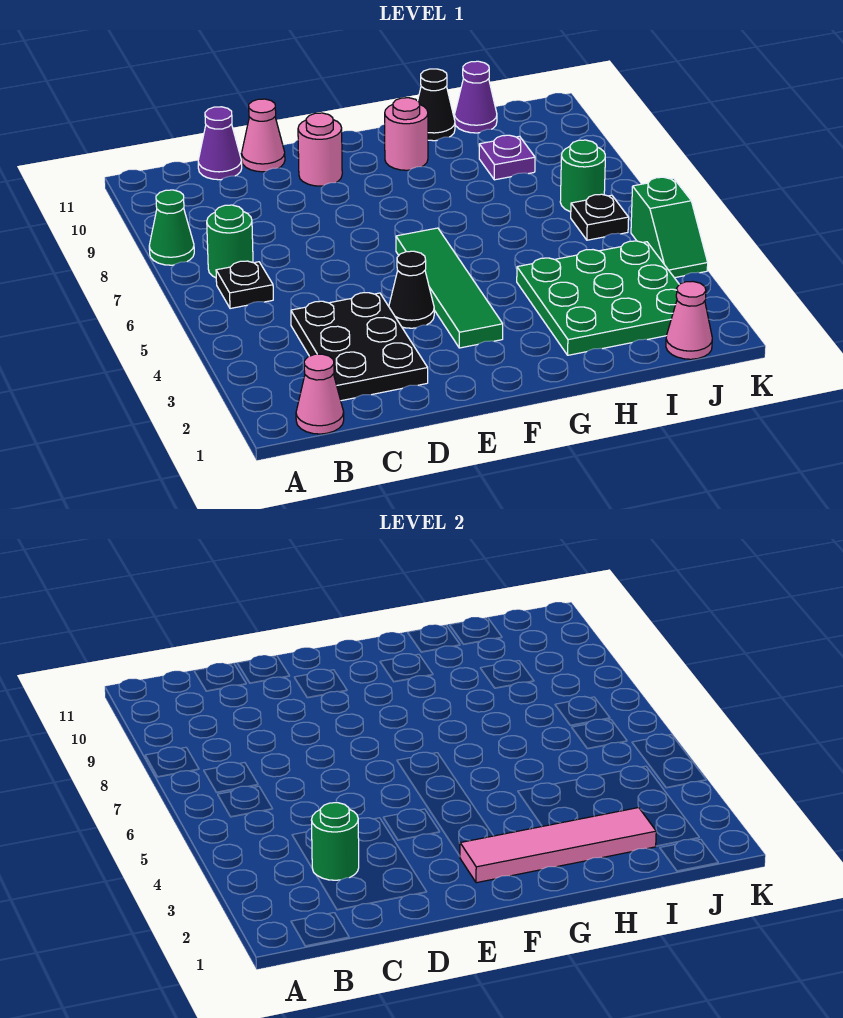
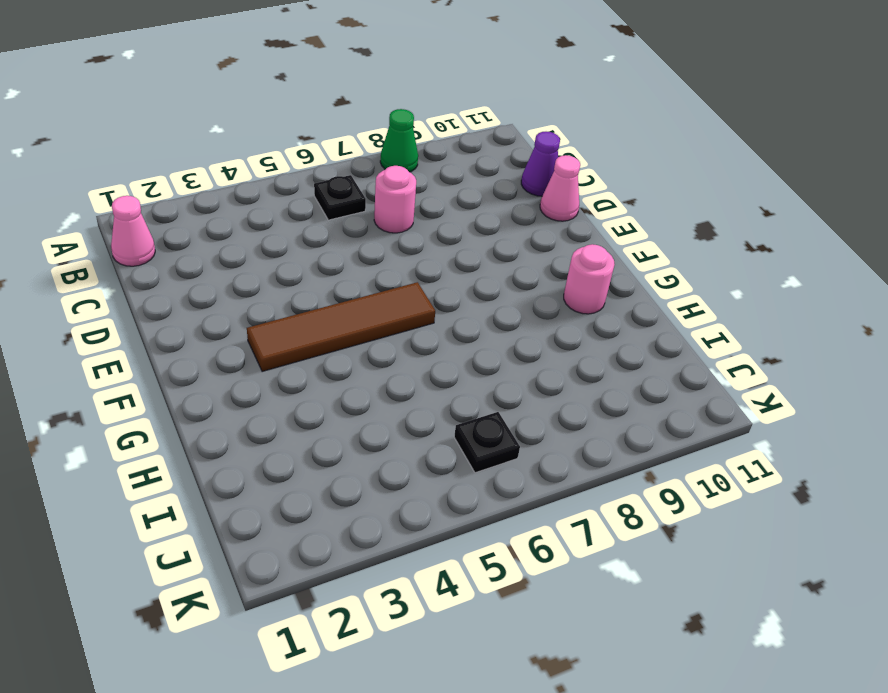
pink round brick C7 level 1 -> pink round brick E10 level 1
brown tile F3:F6 level 1 -> green tile F3:F6 level 1
none -> green round brick B7 level 1
none -> black plate C2:D4 level 1
none -> black cone E4 level 1

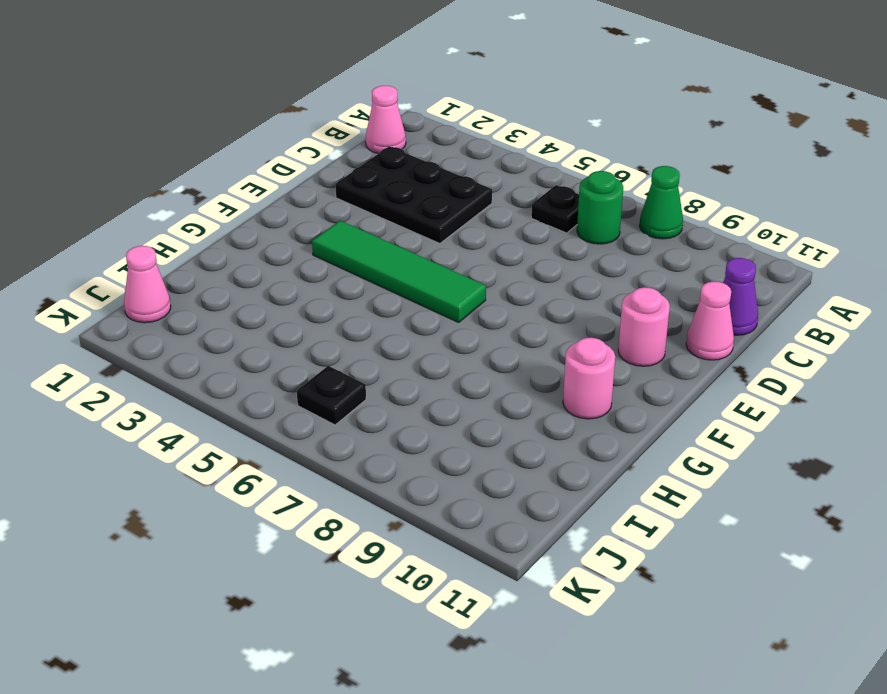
none -> black cone E4 level 1
none -> green plate H2:J4 level 1
none -> black cone H11 level 1

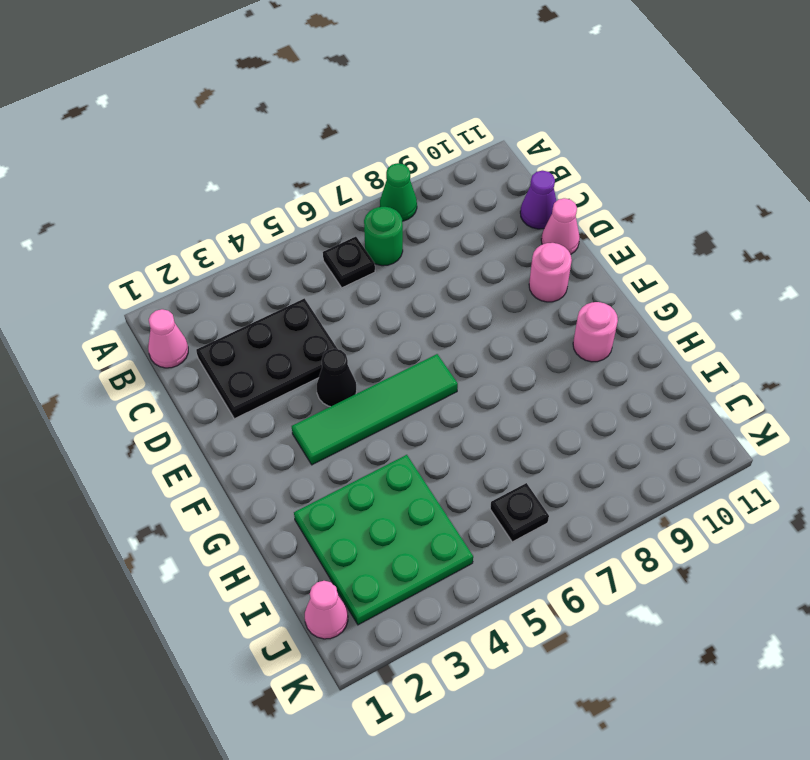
none -> black cone H11 level 1
none -> purple plate I9 level 1
none -> purple cone I11 level 1

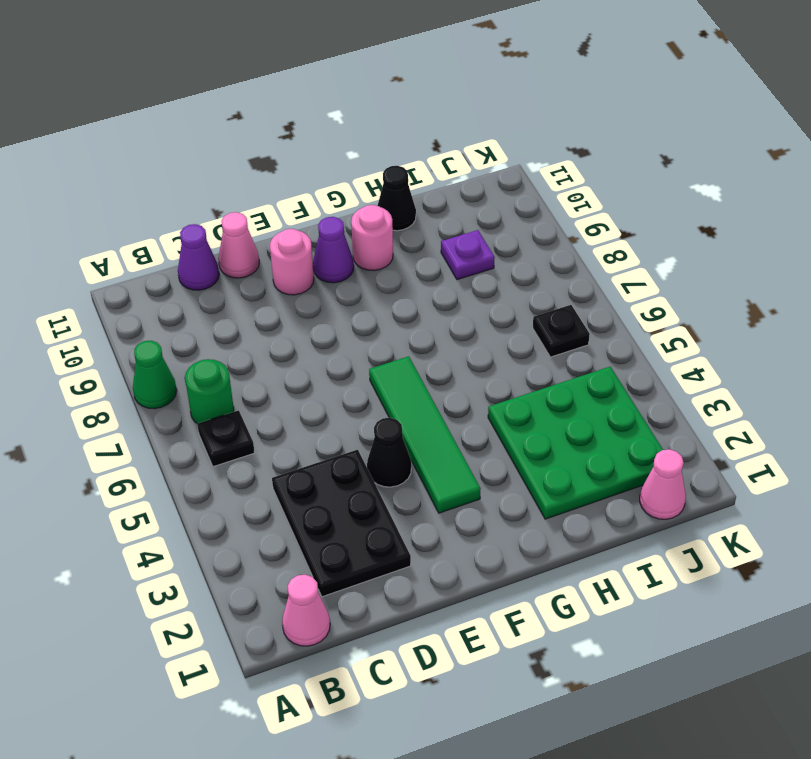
purple cone F10 level 1 -> purple cone I11 level 1
none -> green round brick J7 level 1
none -> green slope K4:K5 level 1 top 5
none -> green round brick C3 level 2

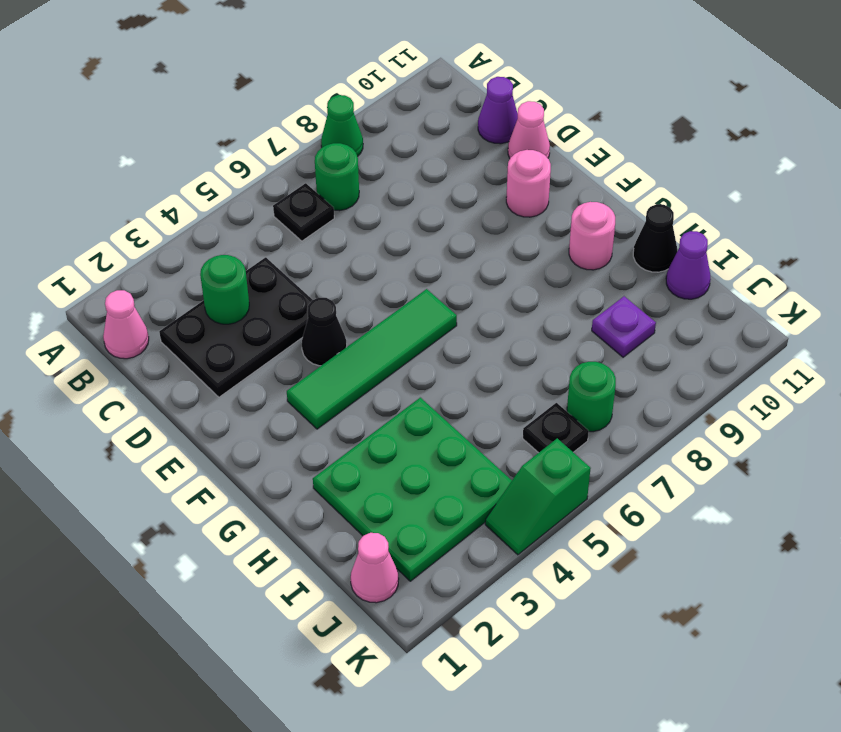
none -> pink tile F2:I2 level 2

